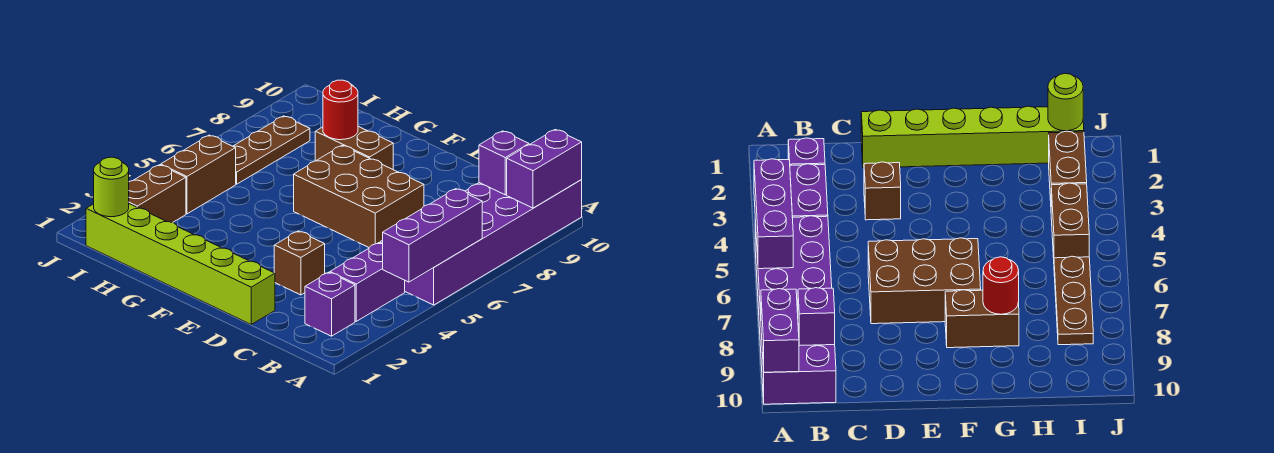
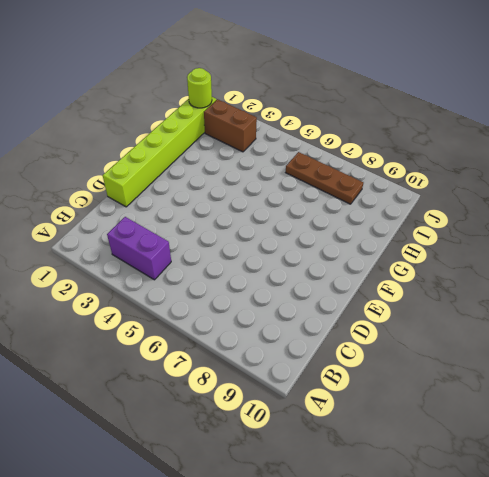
none -> purple brick A5:B10 level 1
none -> purple brick B2 level 1
none -> brown brick D3 level 1

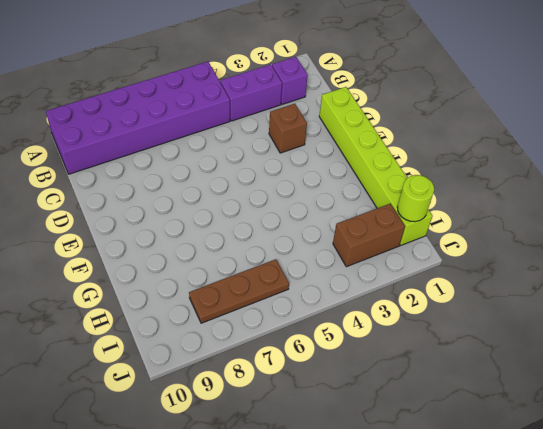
none -> brown brick D6:F7 level 1
none -> brown brick F8:G8 level 1
none -> brown brick I4:I5 level 1

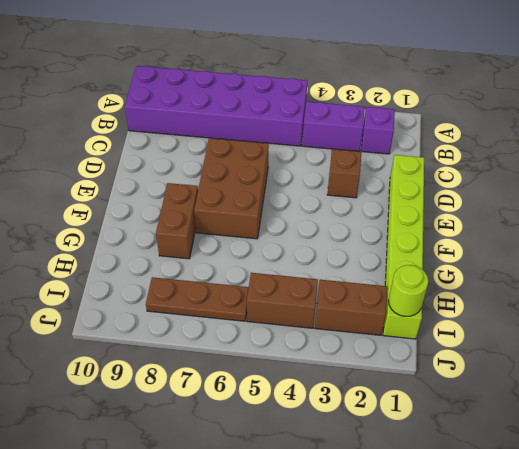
none -> purple brick A4:A6 level 2
none -> purple brick A9:A10 level 2
none -> purple brick B9 level 2

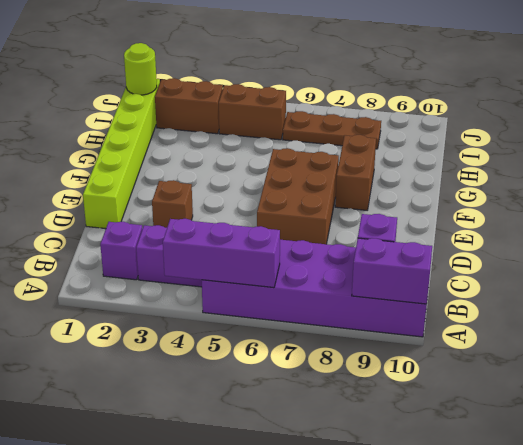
none -> red round brick G8 level 2

